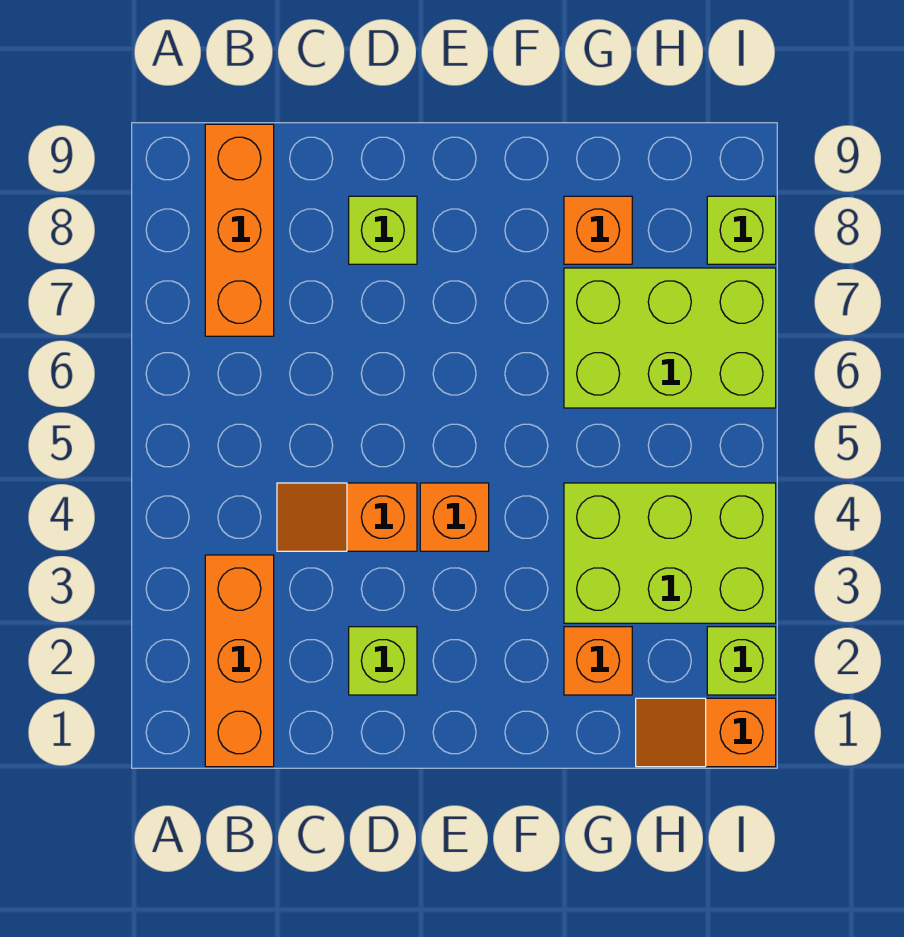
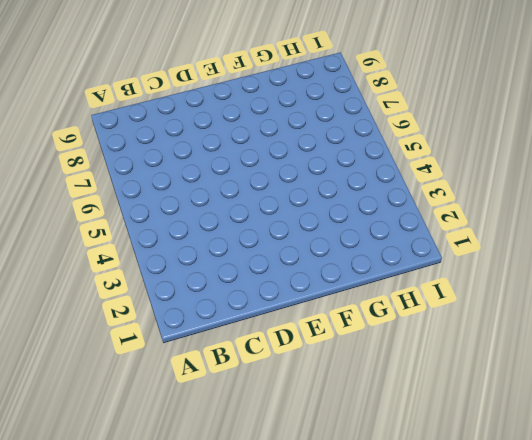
none -> orange brick B1:B3 level 1
none -> orange brick B7:B9 level 1
none -> orange slope C4:D4 level 1 top D

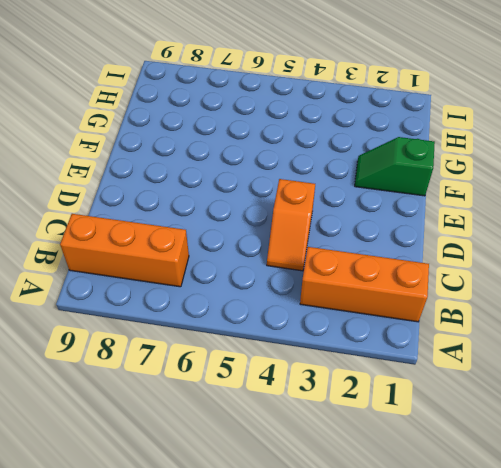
green slope F1:F2 level 1 top 1 -> none
none -> lime brick D2 level 1
none -> lime brick D8 level 1
none -> orange brick E4 level 1

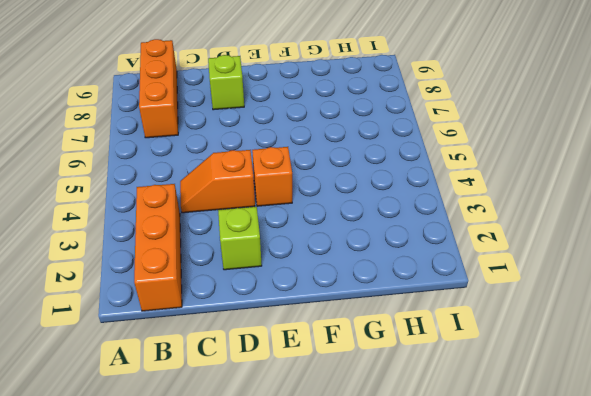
none -> orange brick G2 level 1
none -> lime brick G3:I4 level 1
none -> lime brick G6:I7 level 1

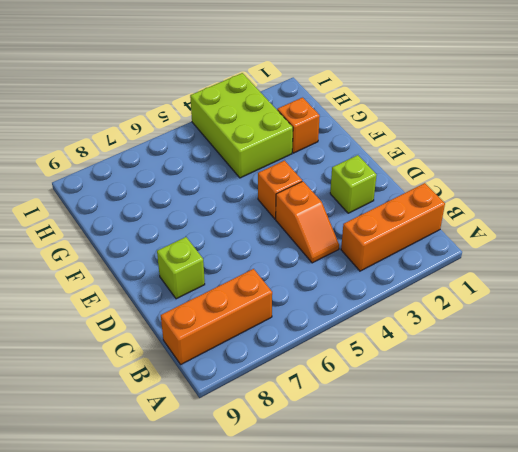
none -> lime brick G6:I7 level 1
none -> orange brick G8 level 1
none -> orange slope H1:I1 level 1 top I

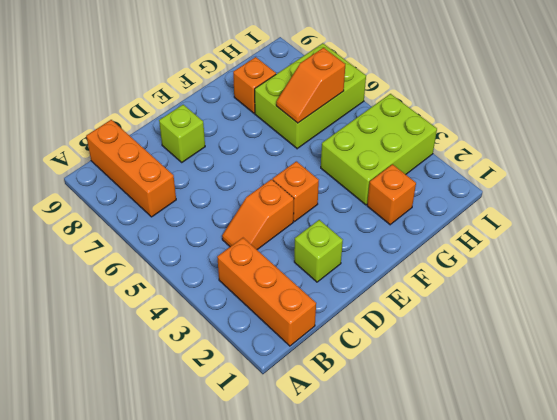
orange slope G6:H6 level 2 top H -> orange slope H1:I1 level 1 top I
none -> lime brick I2 level 1
none -> lime brick I8 level 1

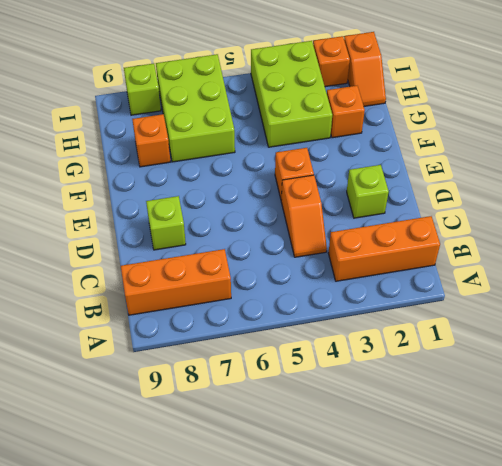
orange brick I2 level 1 -> lime brick I2 level 1

